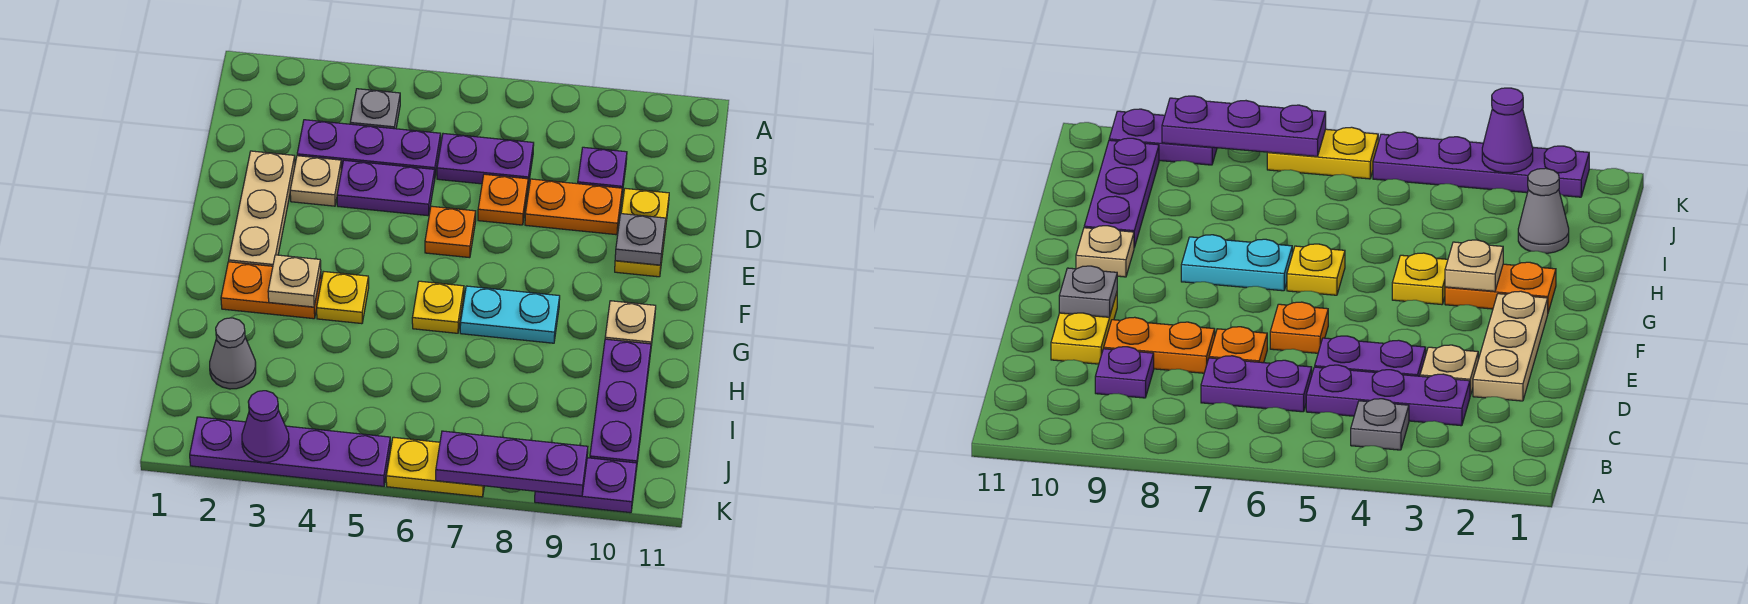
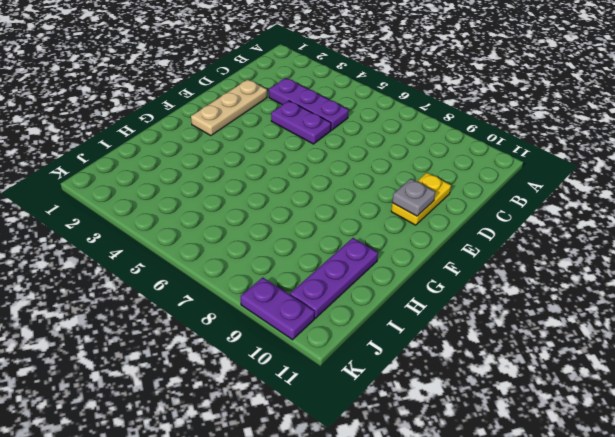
none -> grey plate B4 level 1
none -> purple plate C6:C7 level 1
none -> purple plate C9 level 1

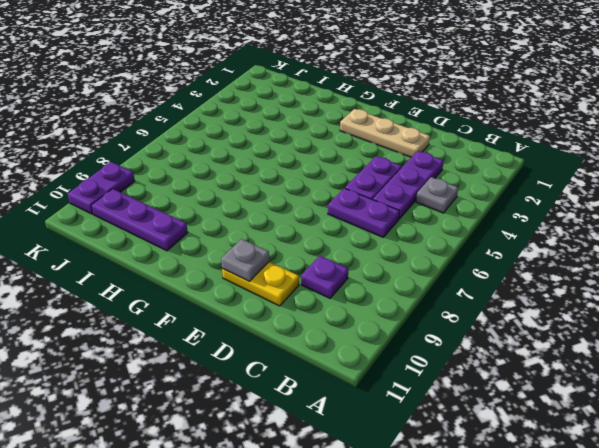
purple plate C6:D6 level 1 -> purple plate C6:C7 level 1
none -> tan plate D3 level 1
none -> orange plate D7 level 1
none -> orange plate D8:D9 level 1

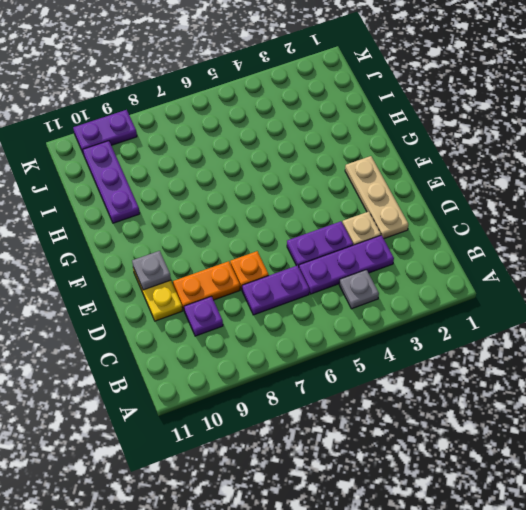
none -> orange plate E6 level 1
none -> orange plate G2:G3 level 1
none -> yellow plate G4 level 1

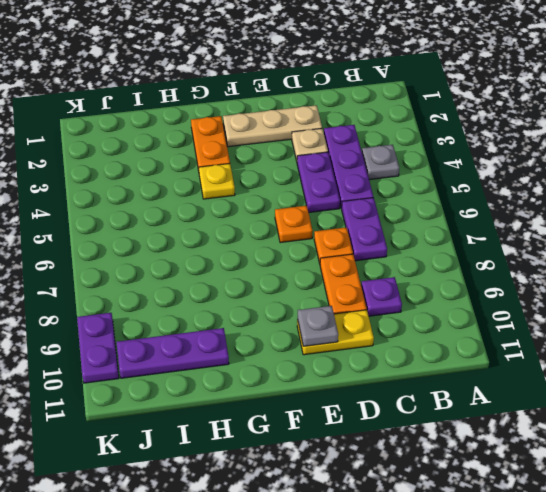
none -> yellow plate G6 level 1
none -> cyan plate G7:G8 level 1
none -> tan plate G10 level 1

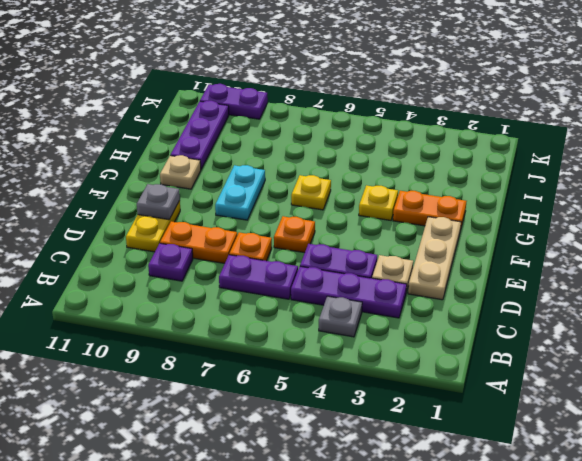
cyan plate F8:G8 level 1 -> cyan plate G7:G8 level 1
none -> grey cone I2 level 1
none -> purple plate K2:K5 level 1
none -> yellow plate K6:K7 level 1

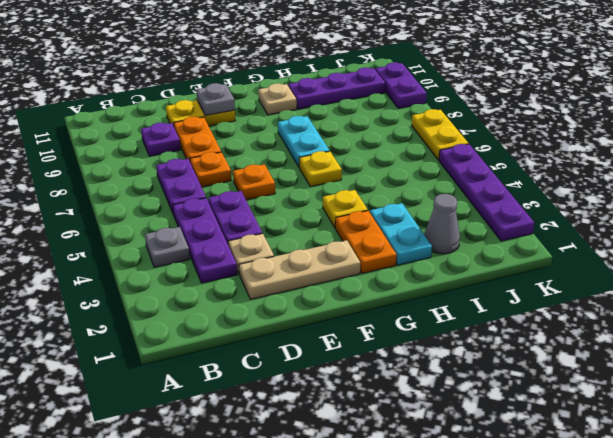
cyan plate H2:H3 level 1 -> none
none -> tan plate G3 level 2
none -> purple cone K3 level 2
none -> purple plate K7:K9 level 2

